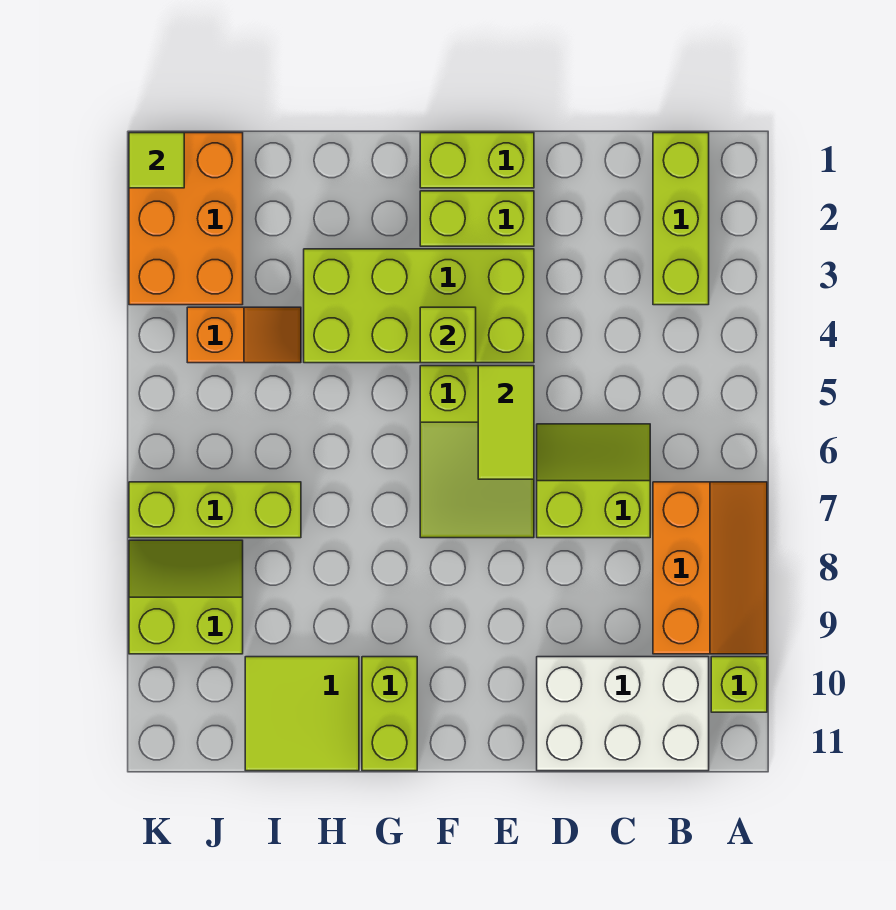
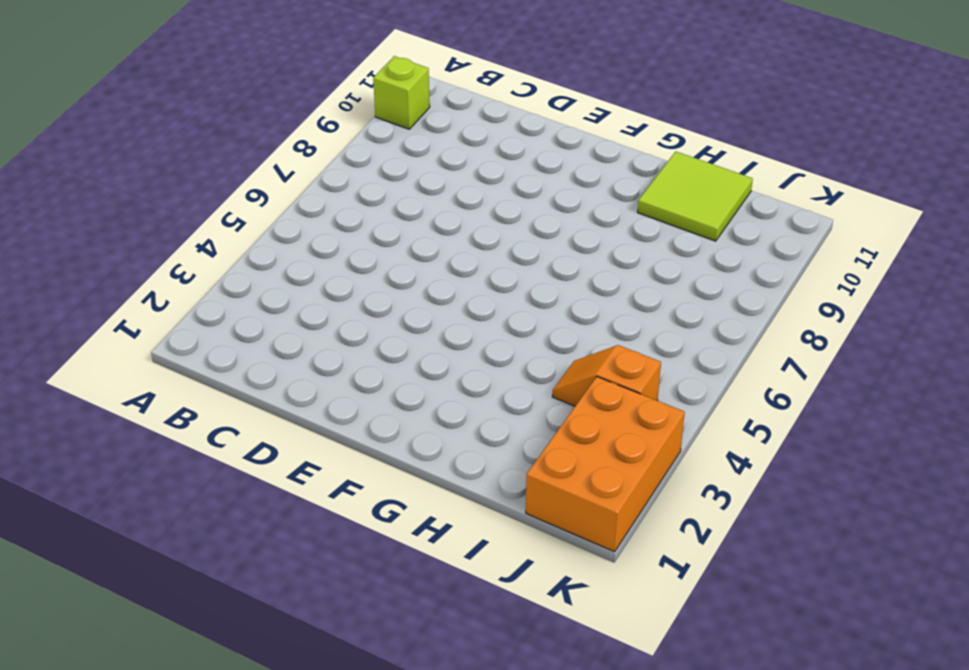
none -> orange slope A7:B9 level 1 top B
none -> lime brick B1:B3 level 1
none -> white brick B10:D11 level 1

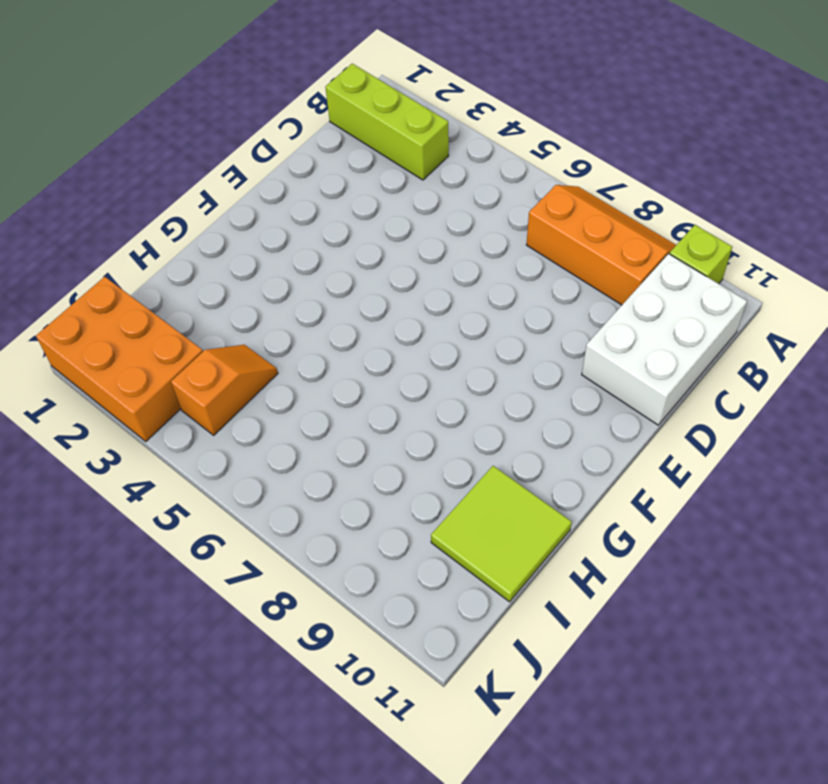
none -> lime slope C6:D7 level 1 top 7
none -> lime brick E1:F1 level 1
none -> lime brick E2:F2 level 1

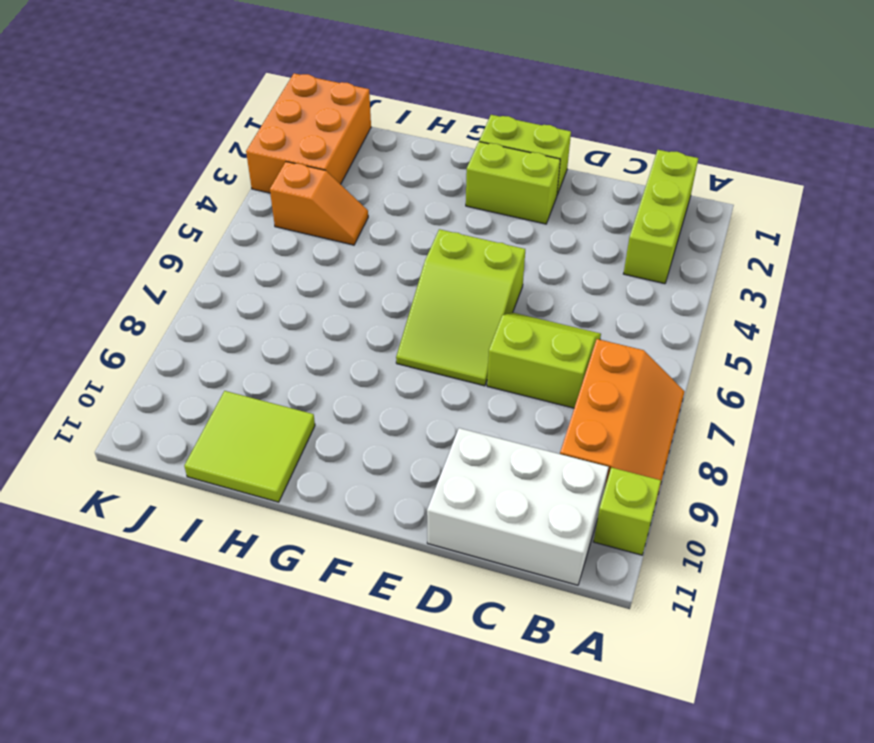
none -> lime brick E3:H4 level 1
none -> lime brick G10:G11 level 1
none -> lime brick I7:K7 level 1

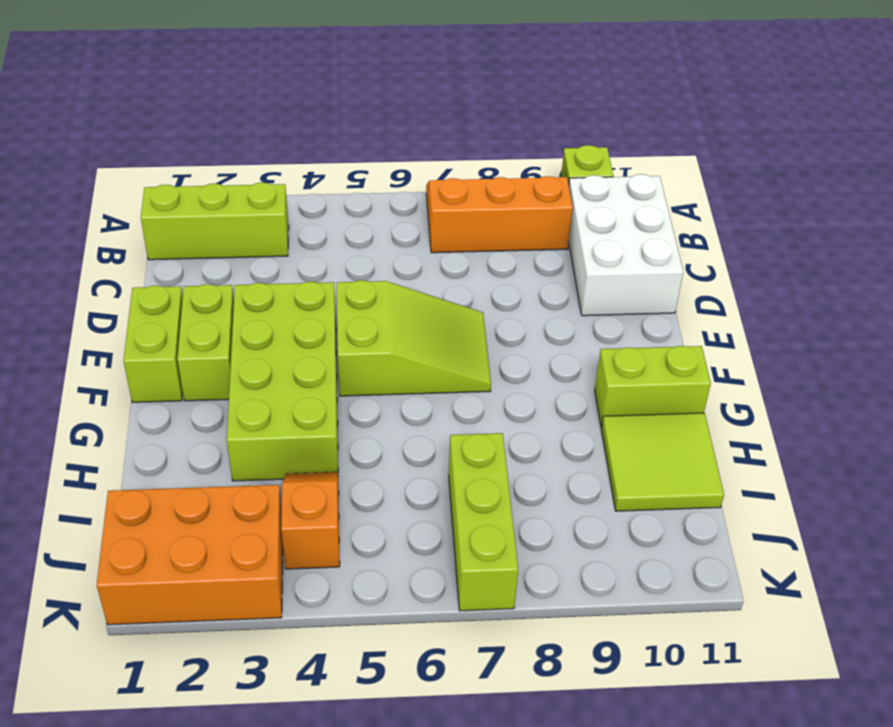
none -> lime slope C6:D7 level 1 top 7
none -> lime slope J8:K9 level 1 top 9
none -> lime tile E5:E6 level 2

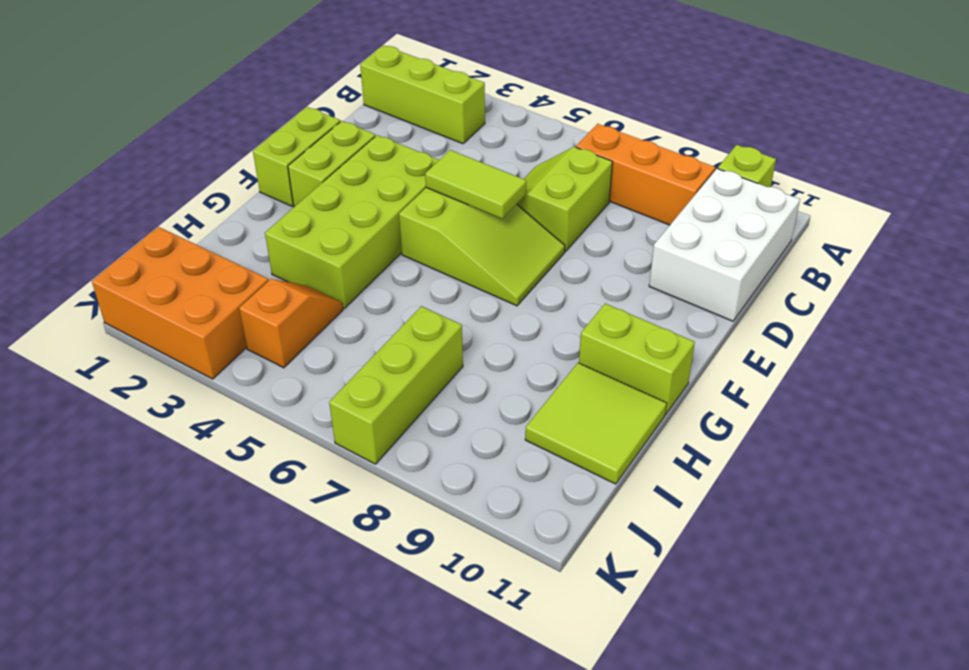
none -> lime slope J8:K9 level 1 top 9
none -> lime brick F4 level 2
none -> lime tile K1 level 2

